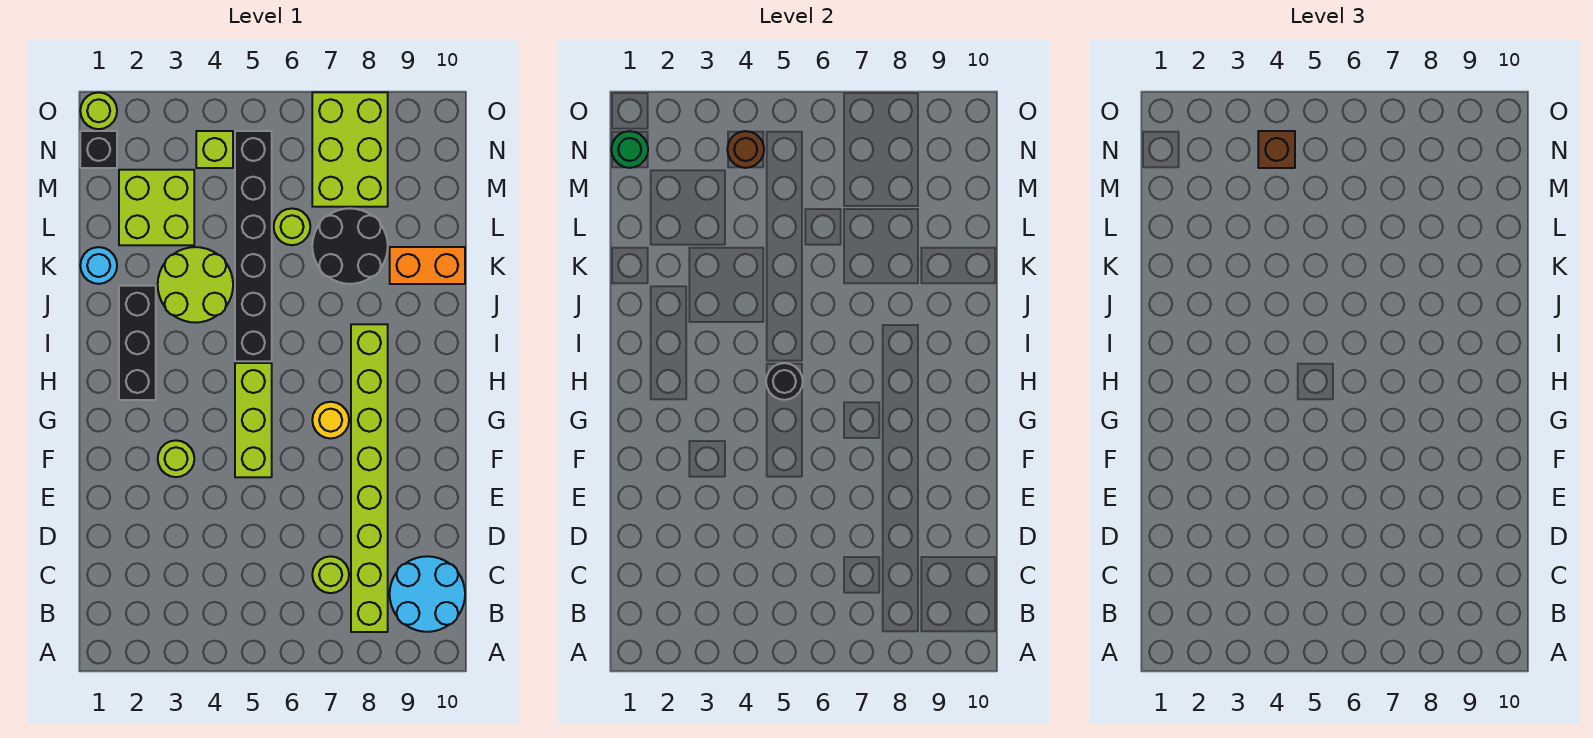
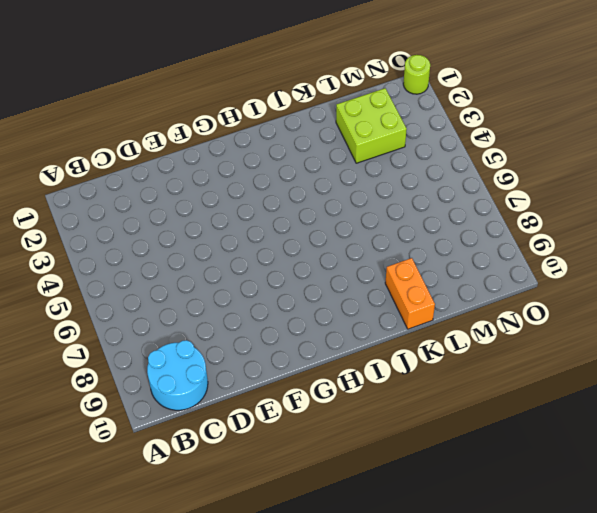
none -> lime brick B8:I8 level 1
none -> lime round brick C7 level 1
none -> lime round brick F3 level 1

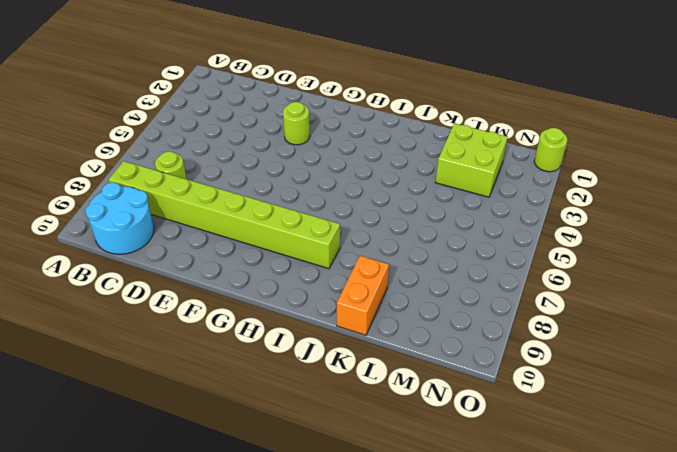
none -> lime brick F5:H5 level 1
none -> yellow round brick G7 level 1
none -> black brick H2:J2 level 1

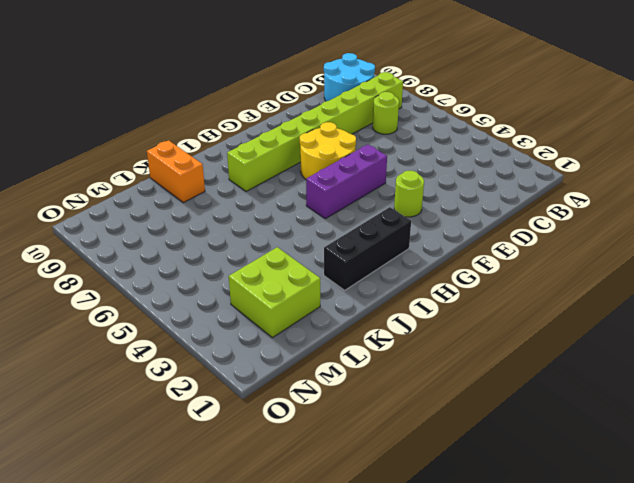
purple brick F5:H5 level 1 -> lime brick F5:H5 level 1
yellow round brick F6:G7 level 1 -> yellow round brick G7 level 1
none -> black brick I5:N5 level 1
none -> lime round brick J3:K4 level 1
none -> cyan round brick K1 level 1

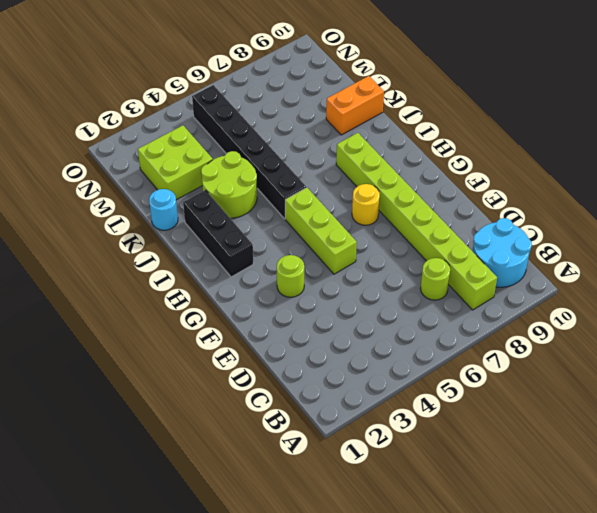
none -> black round brick K7:L8 level 1
none -> lime round brick L6 level 1
none -> lime brick M7:O8 level 1

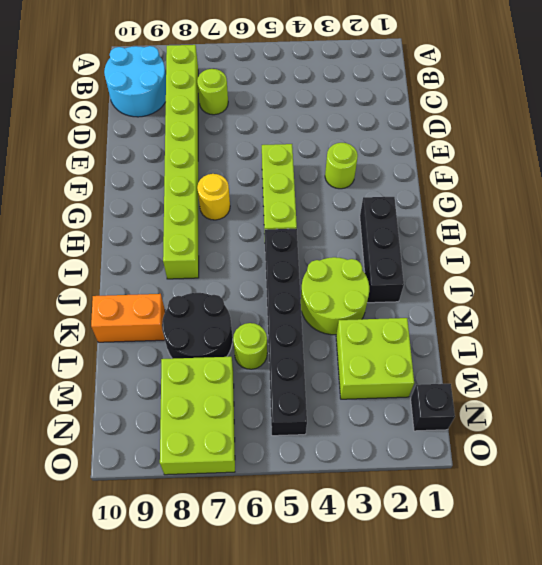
none -> cyan round brick K1 level 1
none -> lime brick N4 level 1
none -> lime round brick O1 level 1

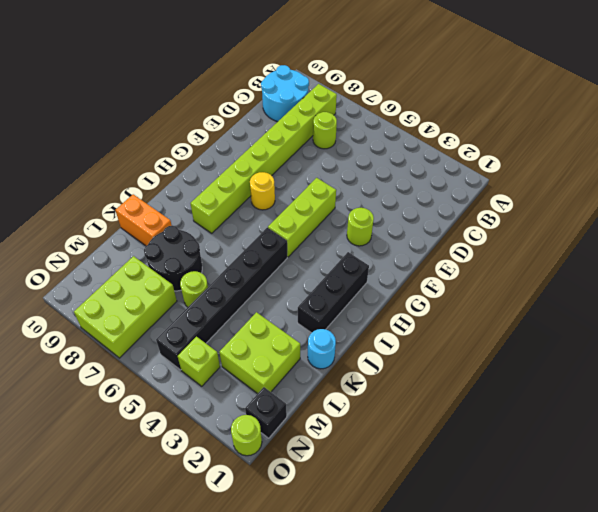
none -> lime round brick J3:K4 level 1
none -> black round brick H5 level 2
none -> green round brick N1 level 2

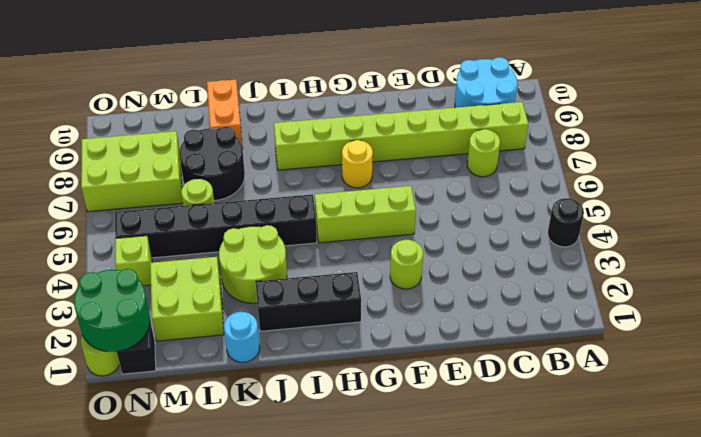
black round brick A4 level 1 -> black round brick H5 level 2
green round brick N1:O2 level 2 -> green round brick N1 level 2
none -> brown round brick N4 level 2
none -> brown brick N4 level 3

